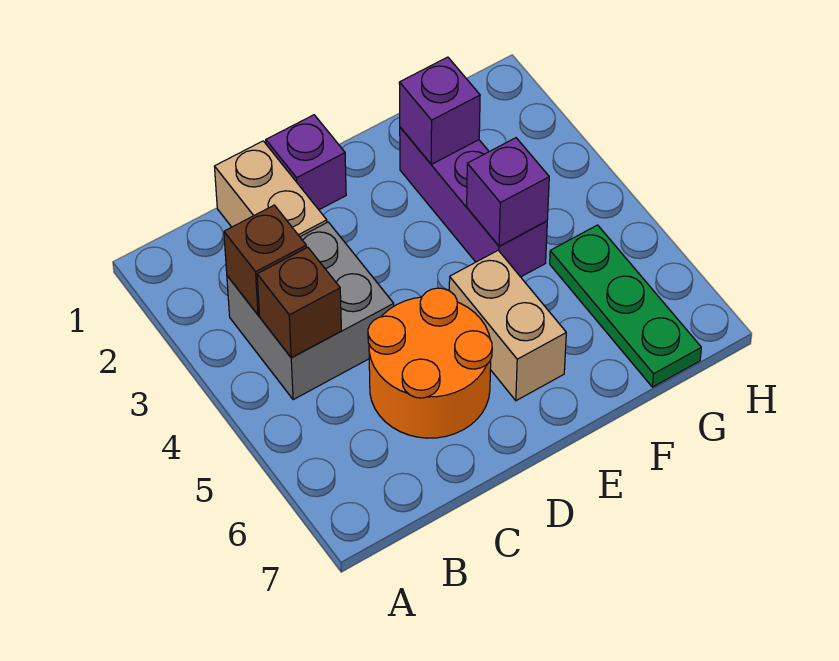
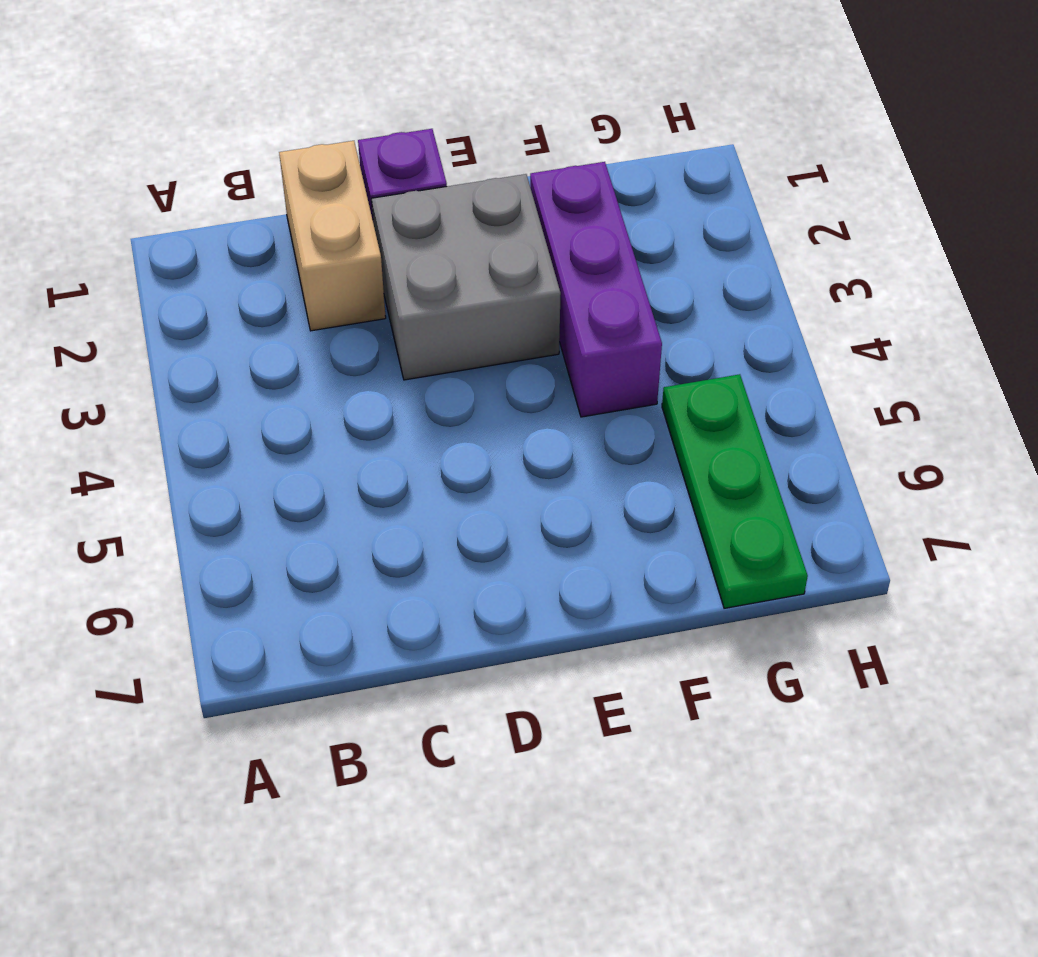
grey brick D2:E3 level 1 -> grey brick B3:C4 level 1
none -> orange round brick C5:D6 level 1
none -> tan brick E5:E6 level 1

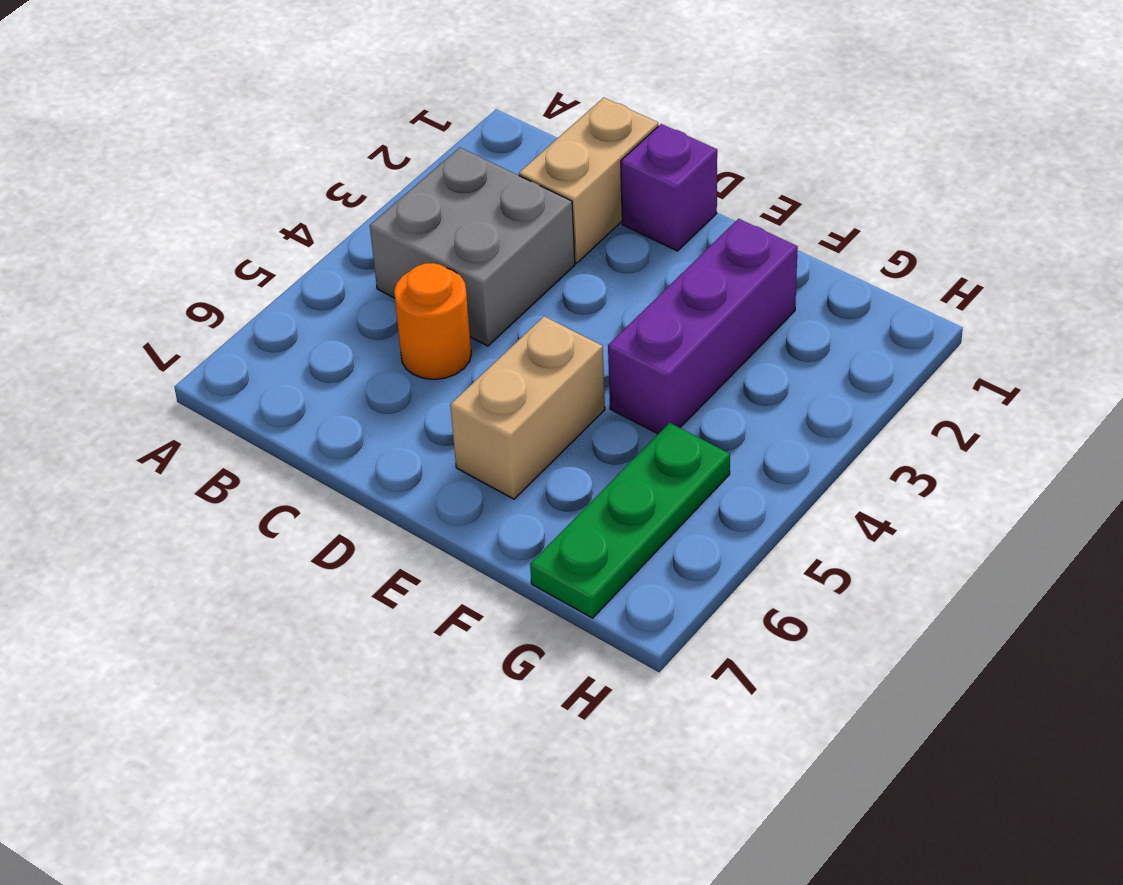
orange round brick C5 level 1 -> orange round brick C5:D6 level 1
none -> brown brick B3 level 2
none -> brown brick B4 level 2

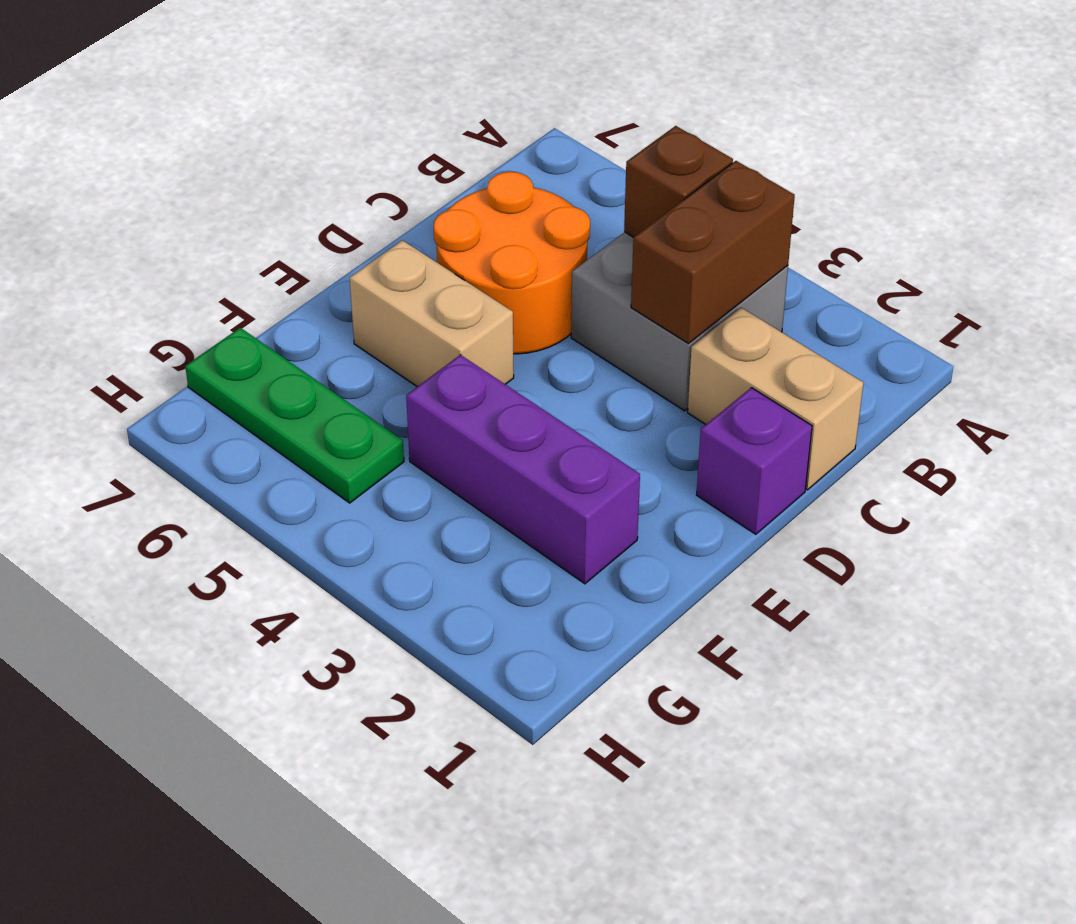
brown brick B3:C3 level 2 -> brown brick B3 level 2
none -> purple brick F2 level 2
none -> purple brick F4 level 2

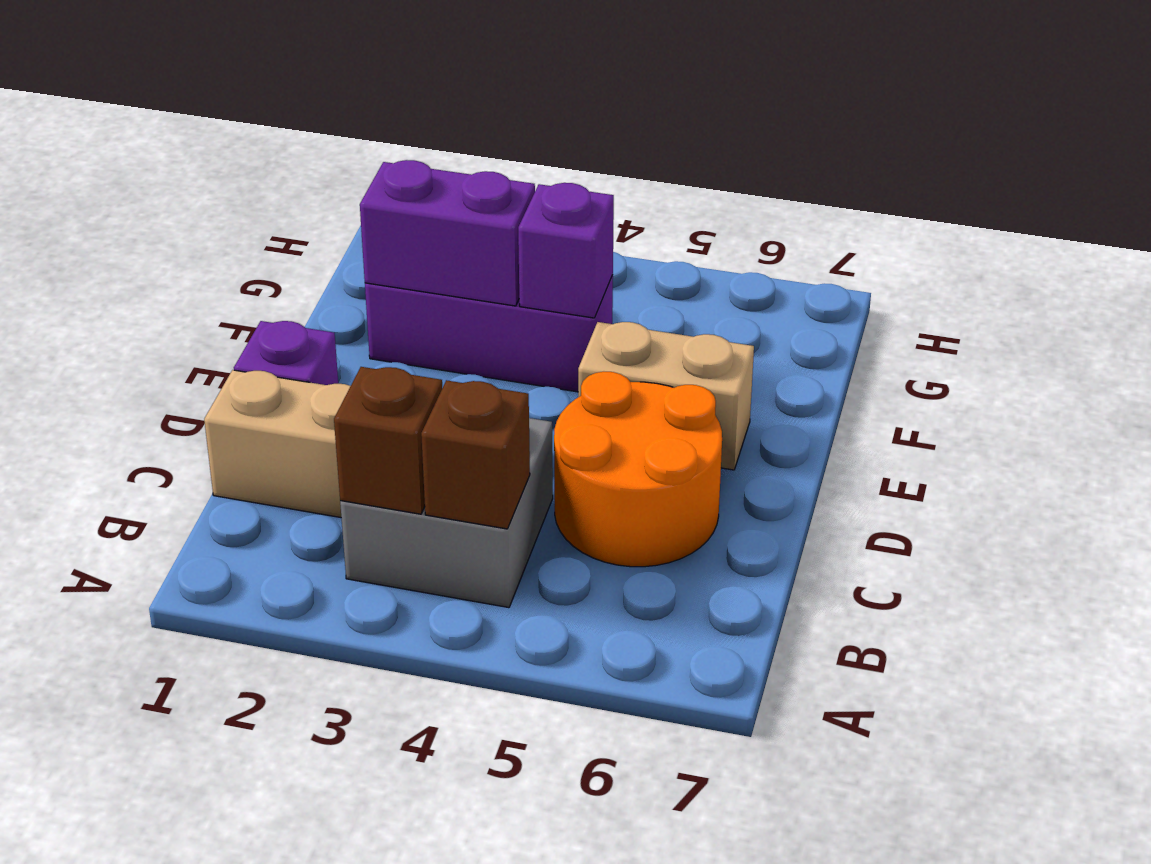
purple brick F2:F3 level 2 -> purple brick F2 level 2
none -> green plate G5:G7 level 1

